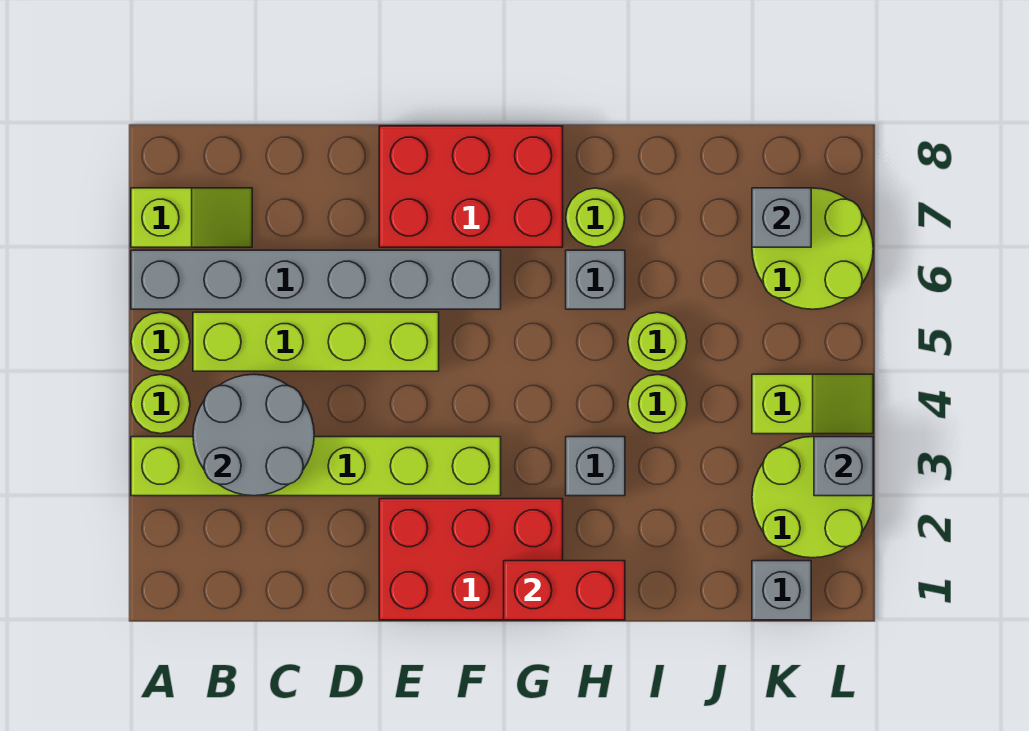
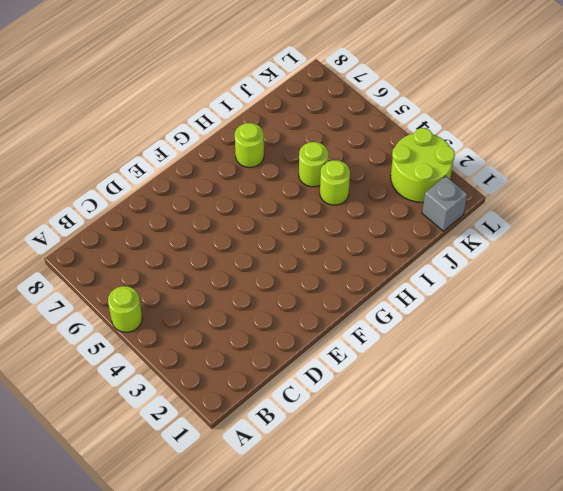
none -> lime brick A3:F3 level 1
none -> lime round brick A4 level 1
none -> grey brick A6:F6 level 1

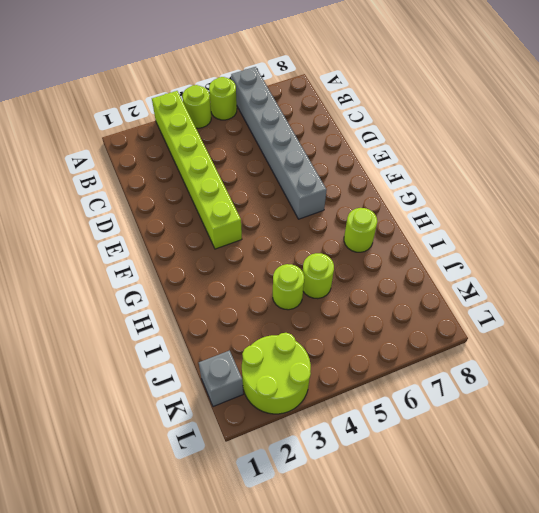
none -> lime slope A7:B7 level 1 top A
none -> lime brick B5:E5 level 1
none -> red brick E1:G2 level 1

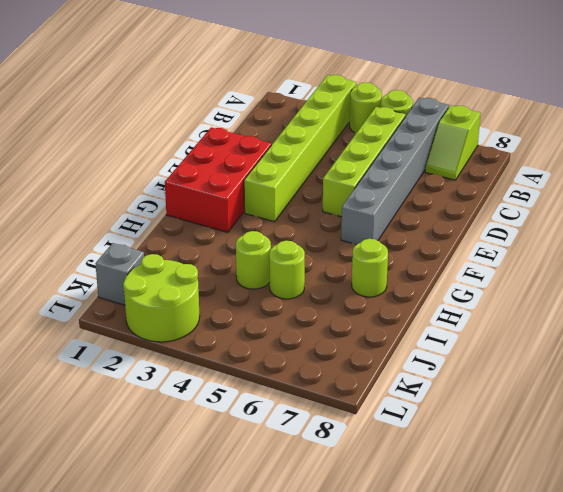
none -> red brick E7:G8 level 1
none -> grey brick H3 level 1
none -> grey brick H6 level 1

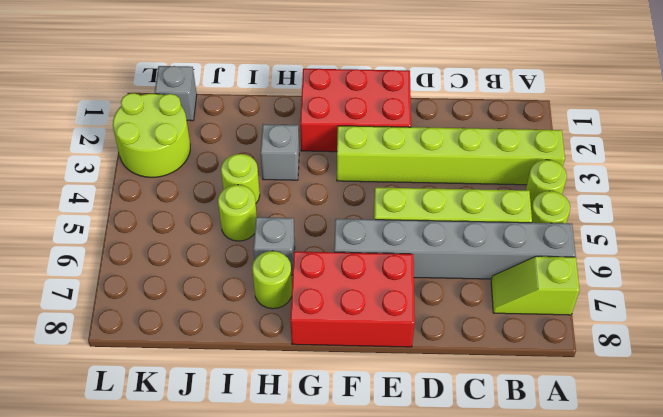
none -> lime slope K4:L4 level 1 top K
none -> lime round brick K6:L7 level 1
none -> grey round brick B3:C4 level 2

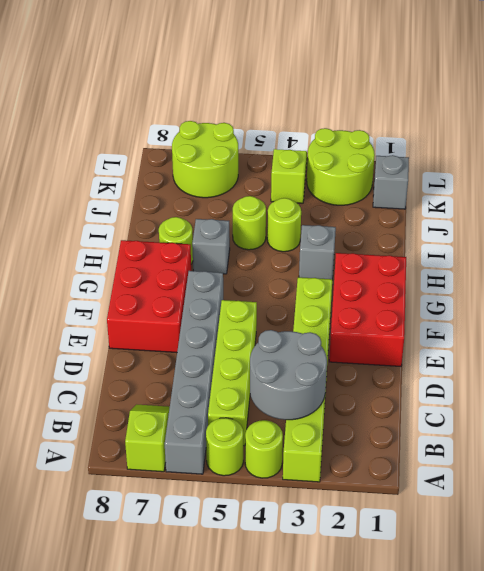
none -> red brick G1:H1 level 2
none -> grey brick K7 level 2
none -> grey brick L3 level 2

